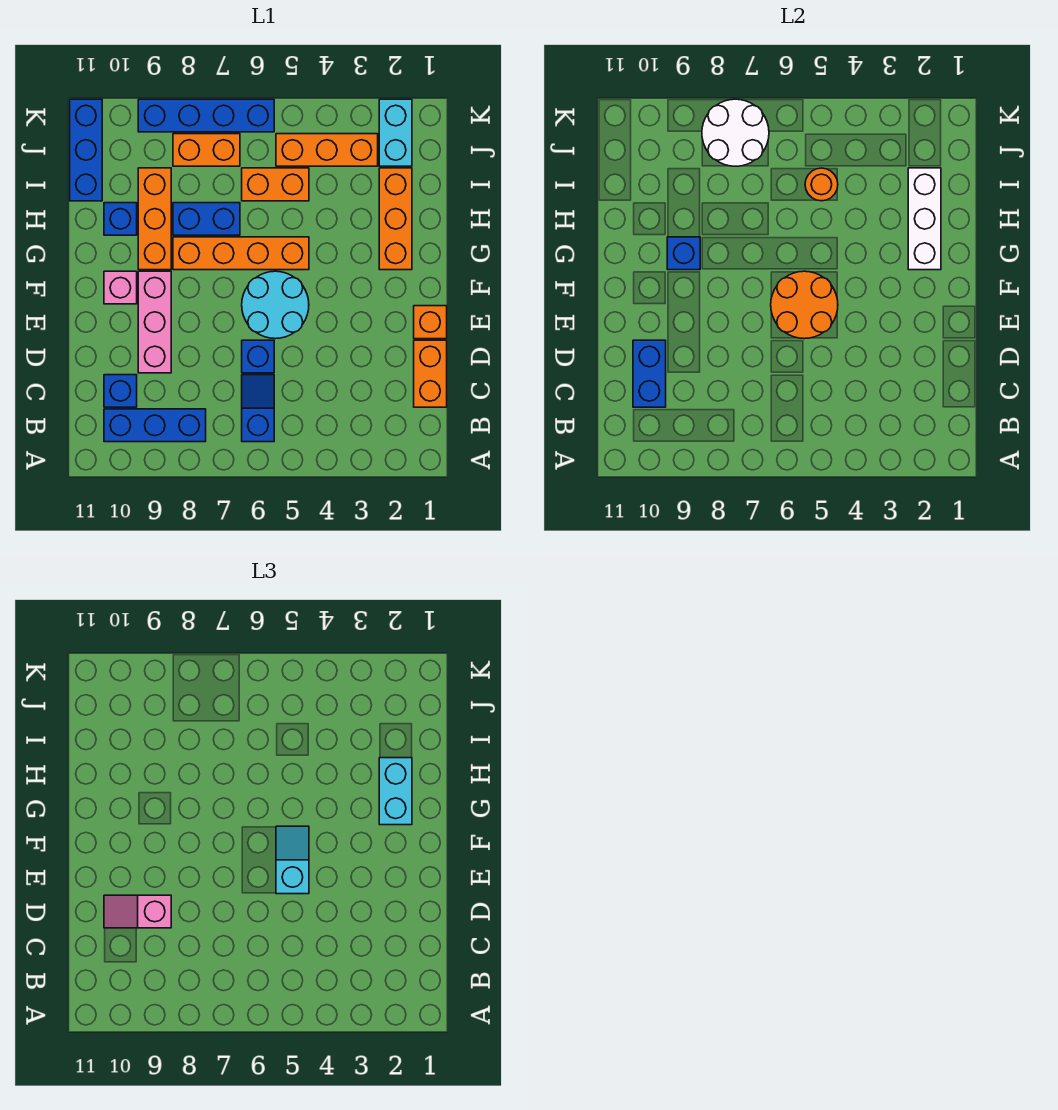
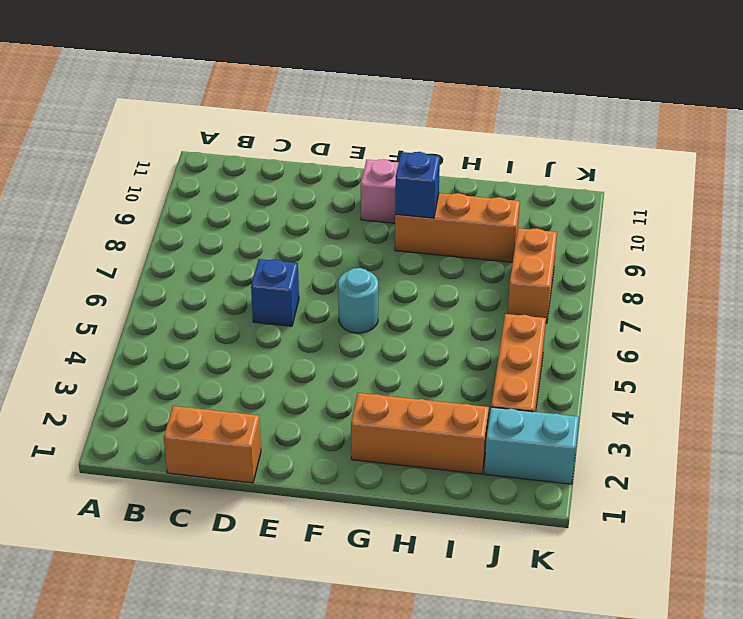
cyan round brick F6 level 1 -> cyan round brick E5:F6 level 1
none -> blue slope B6:C6 level 1 top B
none -> blue brick B8:B10 level 1
none -> blue brick C10 level 1

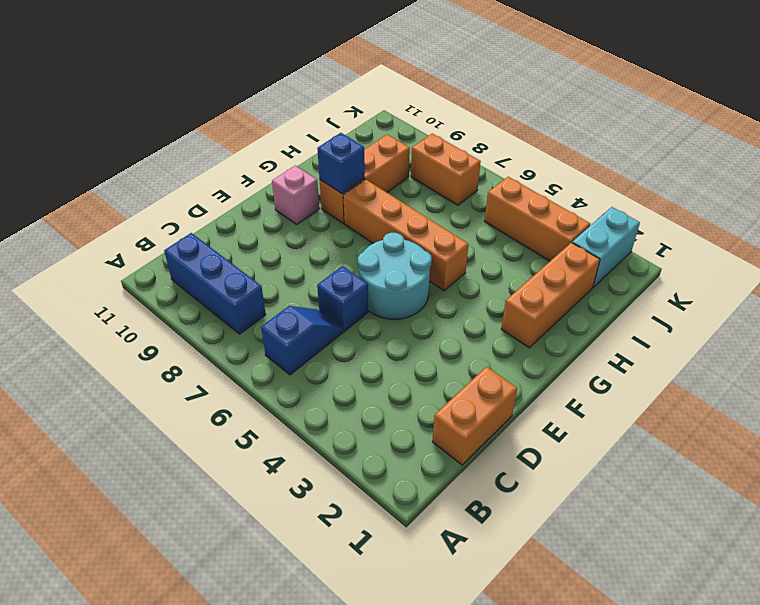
none -> blue brick C10 level 1
none -> pink brick D9:F9 level 1
none -> orange brick E1 level 1

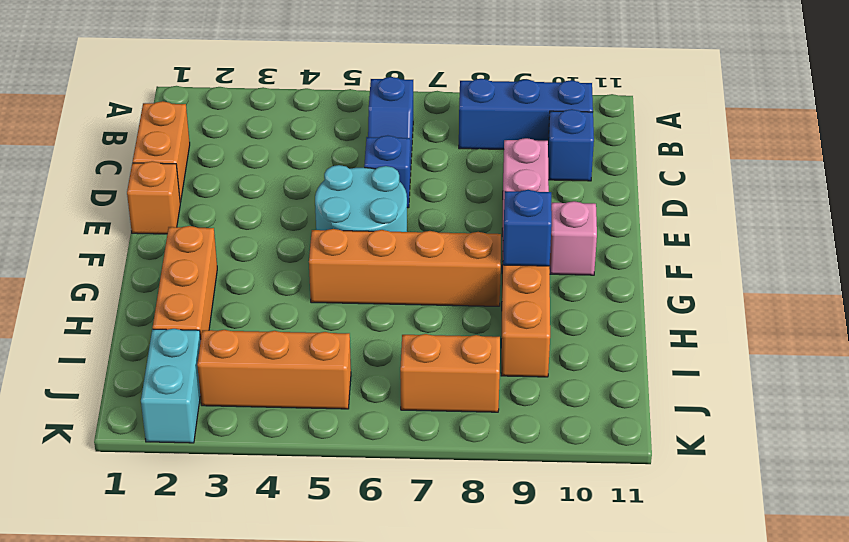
none -> blue brick H7:H8 level 1
none -> blue brick H10 level 1
none -> orange brick I5:I6 level 1

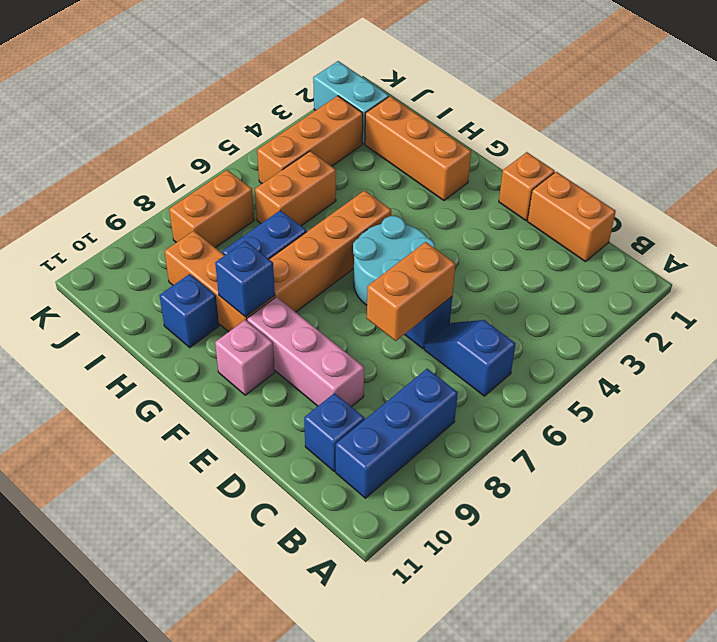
orange brick D6:D7 level 2 -> none
none -> blue brick I11:K11 level 1
none -> blue brick K6:K9 level 1
none -> blue brick C10:D10 level 2

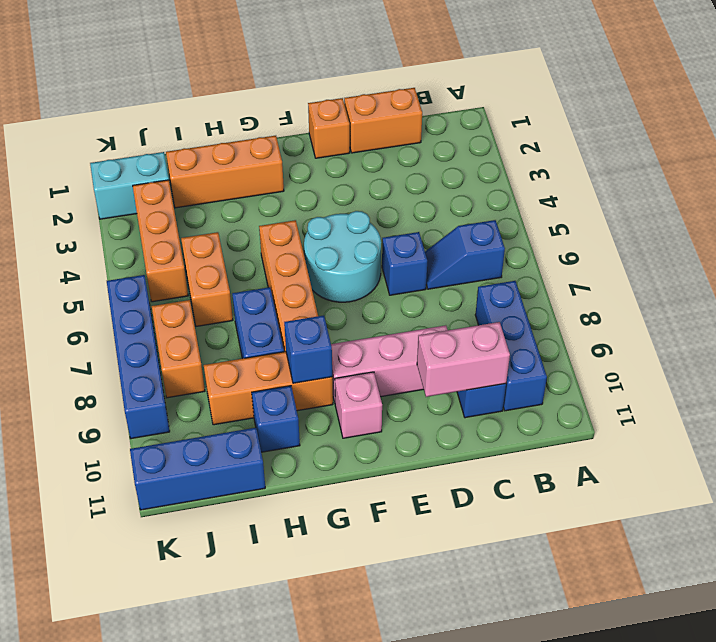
pink brick C10:D10 level 2 -> blue brick C10:D10 level 2
none -> orange round brick E5:F6 level 2
none -> white brick G2:I2 level 2
none -> orange round brick I5 level 2

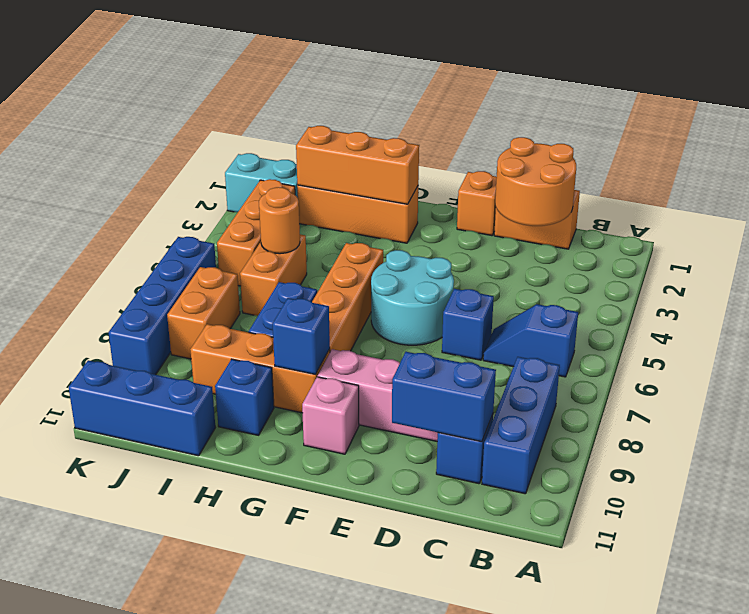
orange round brick C1:D2 level 2 -> orange round brick E5:F6 level 2
orange brick G2:I2 level 2 -> white brick G2:I2 level 2
none -> white round brick J7:K8 level 2
none -> pink slope D9:D10 level 3 top 9
none -> cyan slope E5:F5 level 3 top E

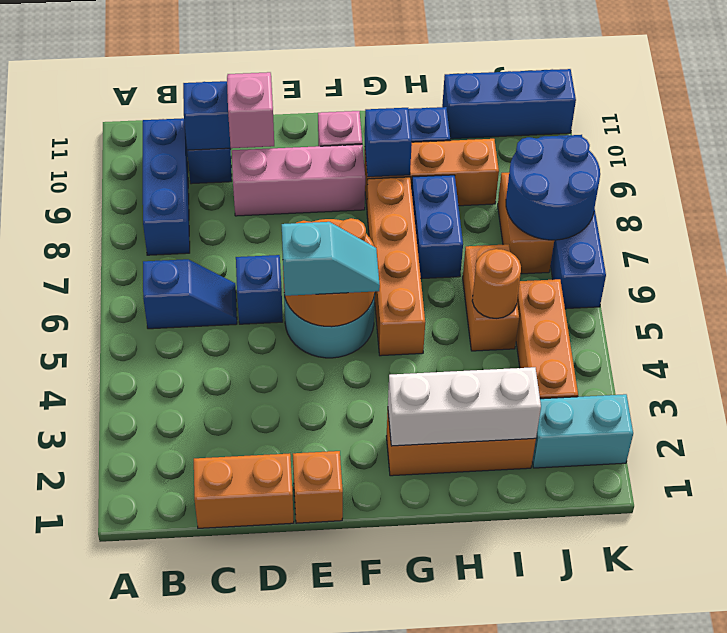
blue round brick J7:K8 level 2 -> white round brick J7:K8 level 2
none -> cyan brick G2:H2 level 3

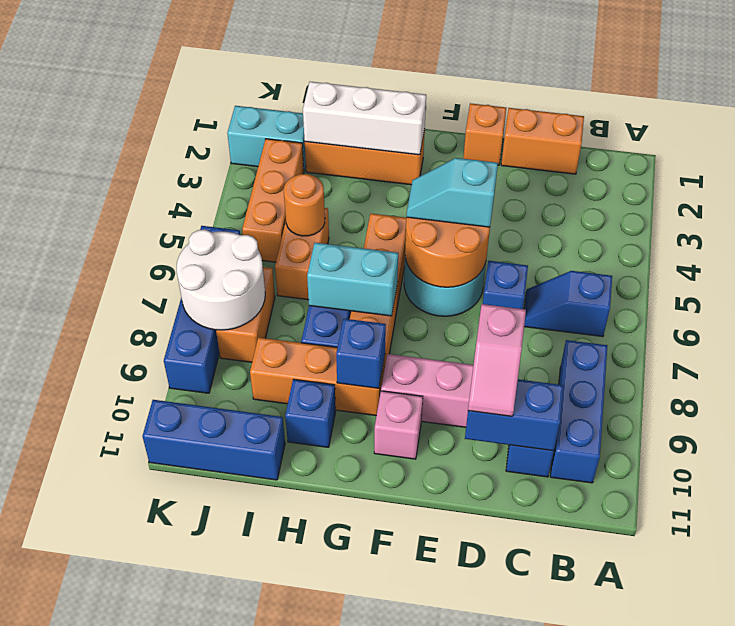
cyan brick G7:H7 level 2 -> cyan brick G2:H2 level 3

